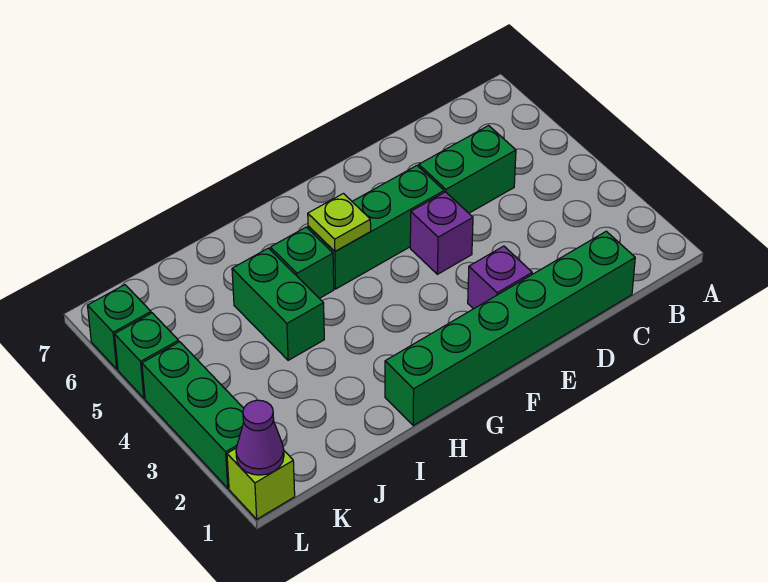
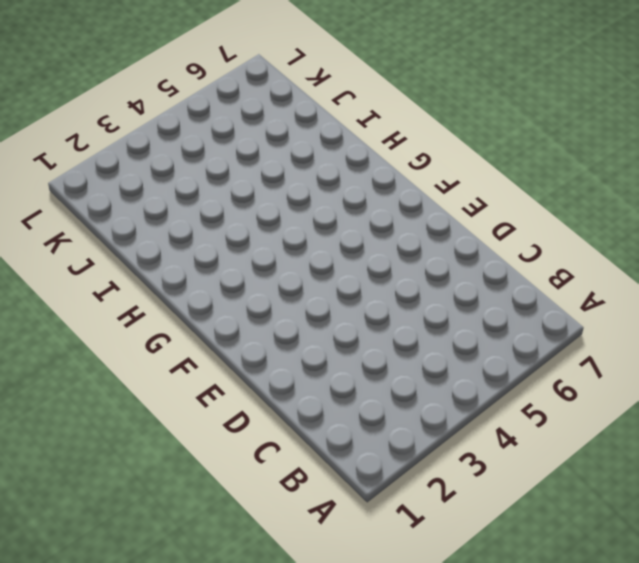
none -> green brick C1:H1 level 1
none -> green brick C5:D5 level 1
none -> purple brick E2 level 1

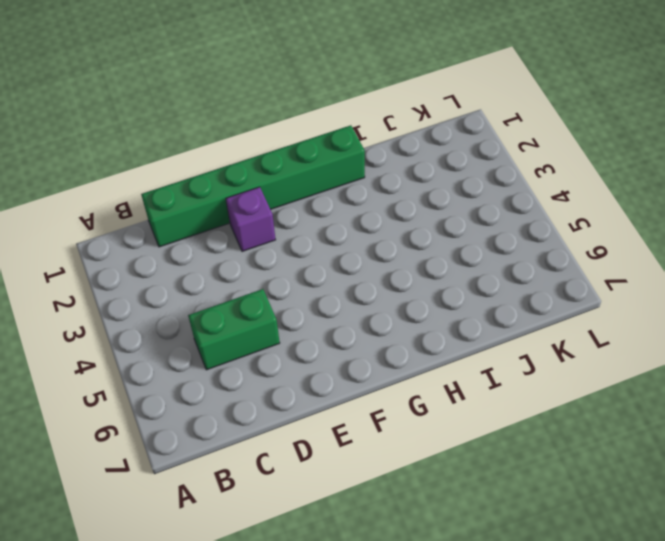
none -> purple brick E4 level 1
none -> green brick E5:G5 level 1
none -> green brick H5 level 1

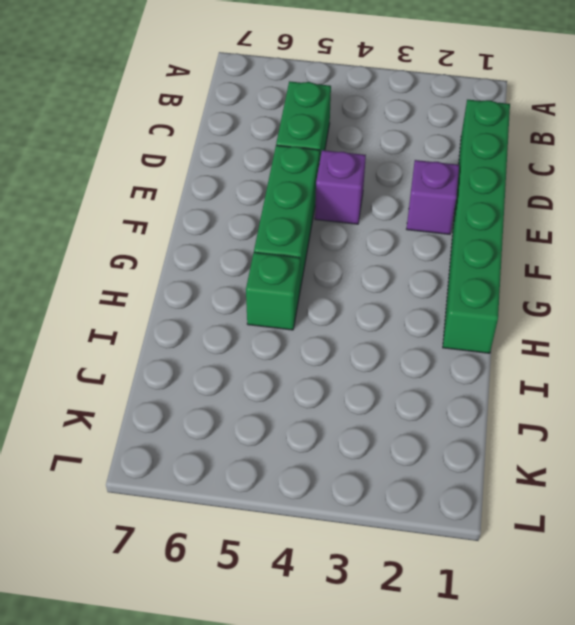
none -> green brick I4:I5 level 1
none -> lime brick L1 level 1
none -> green brick L2:L4 level 1

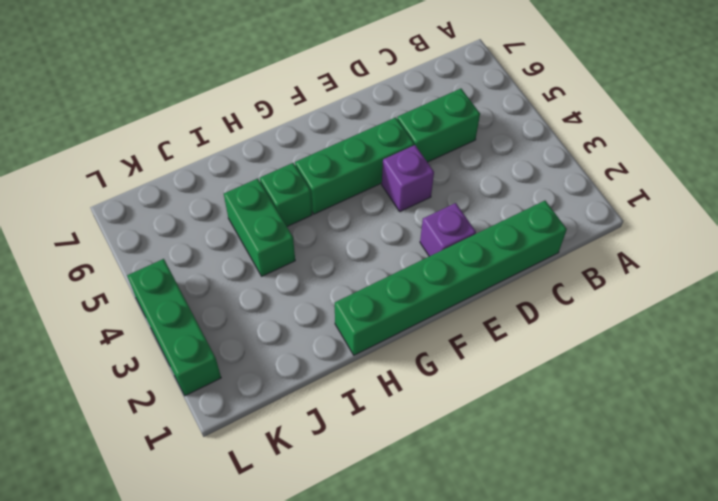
none -> lime brick L1 level 1
none -> green brick L5 level 1
none -> green brick L6 level 1

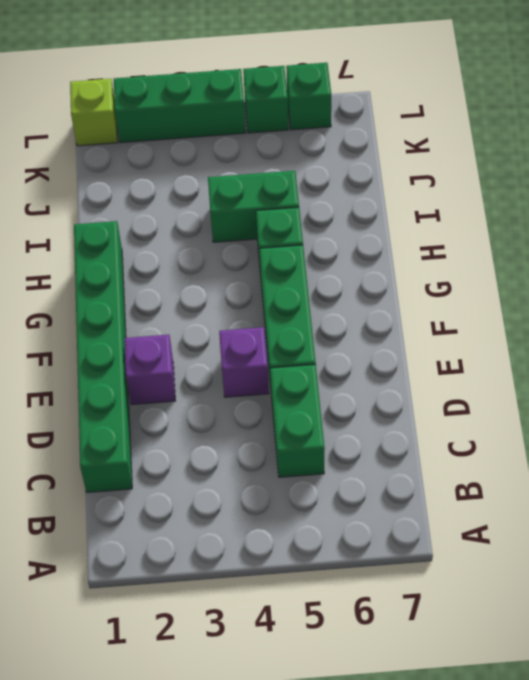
none -> lime plate G5 level 2
none -> purple cone L1 level 2

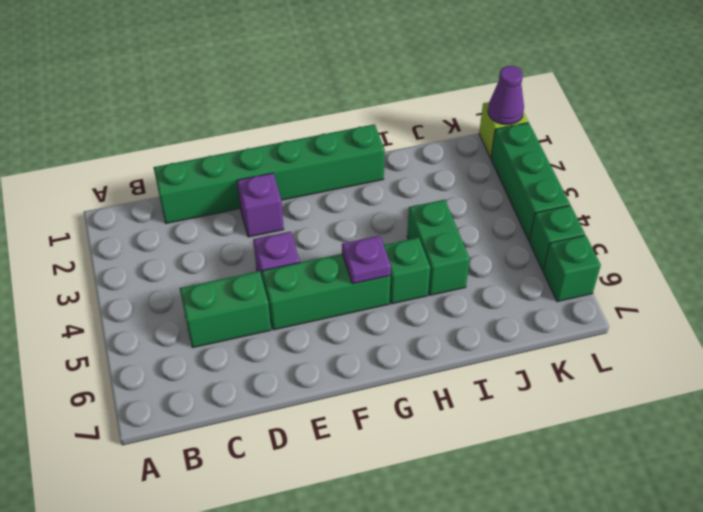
purple plate G5 level 2 -> lime plate G5 level 2

